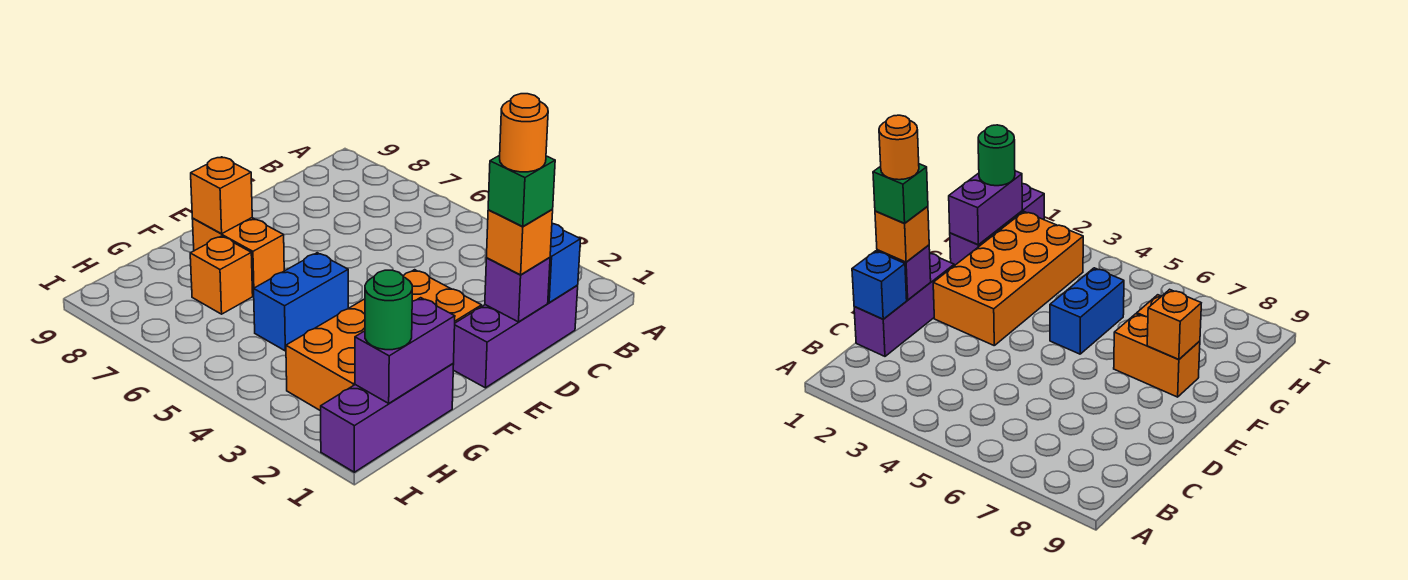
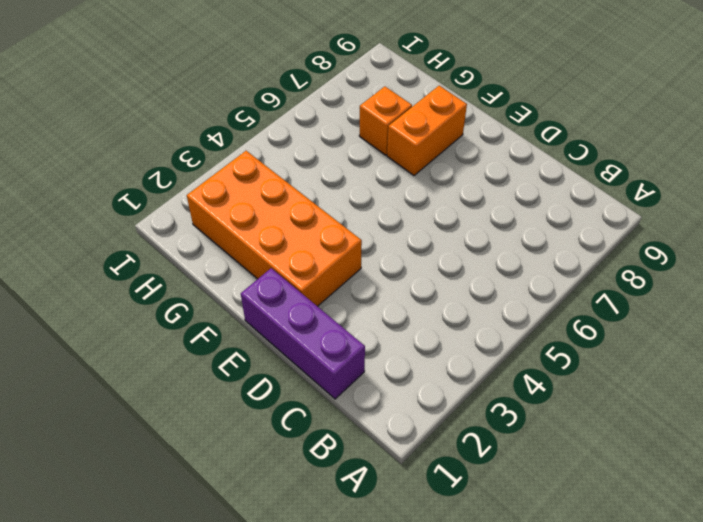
none -> blue brick F5:G5 level 1
none -> purple brick G1:I1 level 1
none -> blue brick C1 level 2

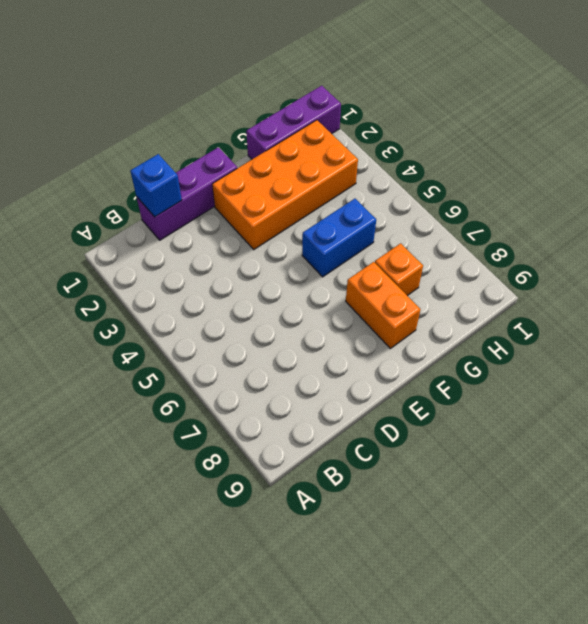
none -> purple brick D1 level 2
none -> orange brick F8 level 2
none -> purple brick G1:H1 level 2

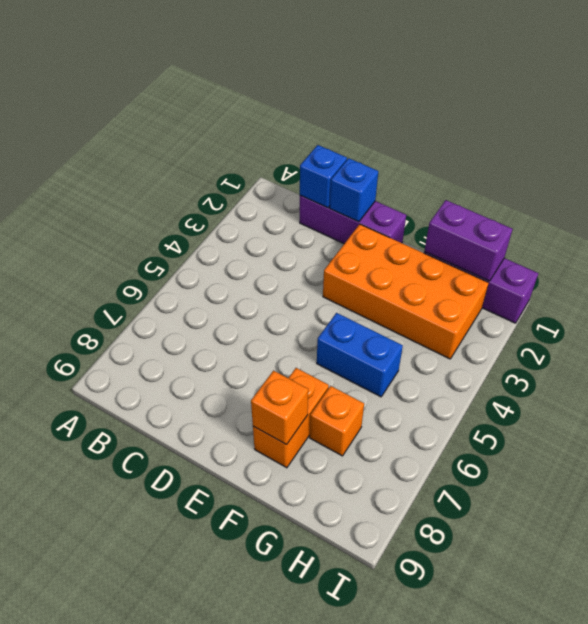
blue brick D1 level 2 -> purple brick D1 level 2
none -> orange brick D1 level 3
none -> green round brick H1 level 3
none -> green brick D1 level 4

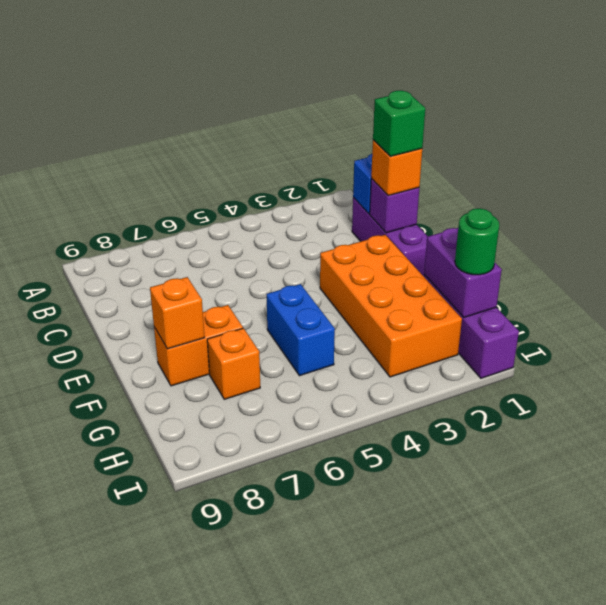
none -> orange round brick D1 level 5

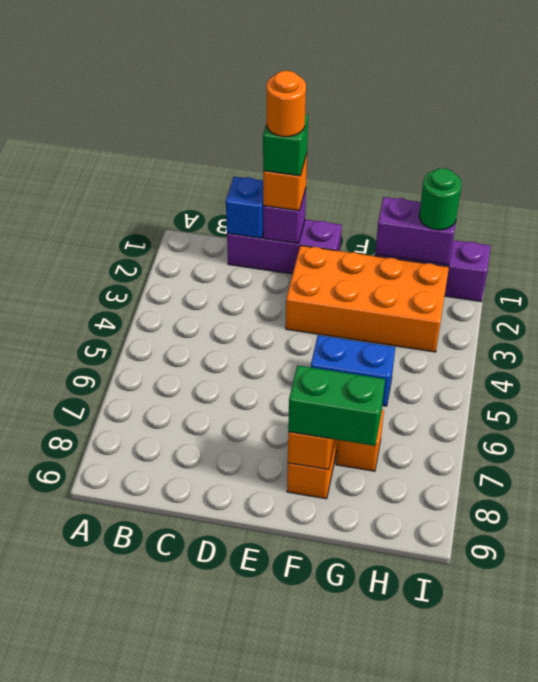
green brick F8:G8 level 3 -> none

